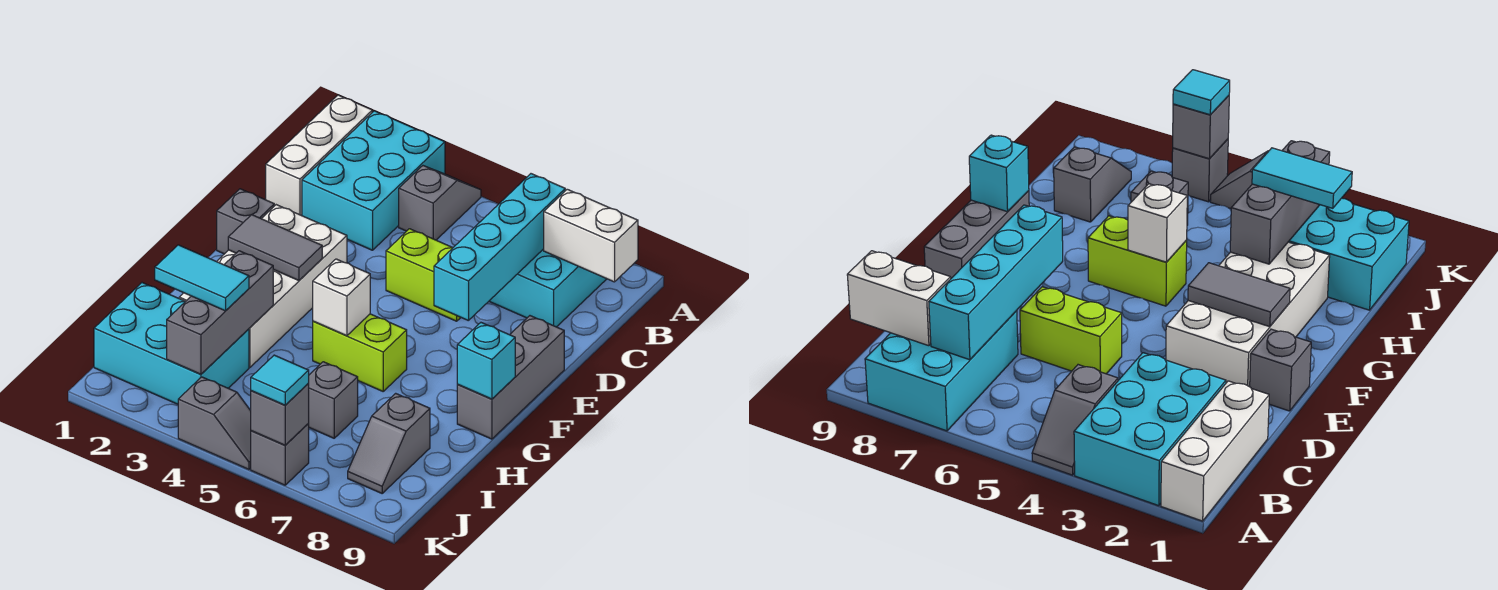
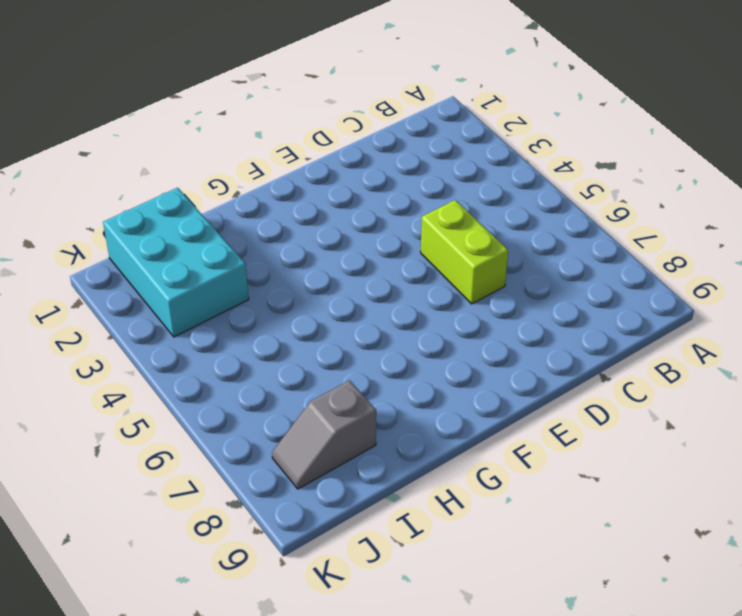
none -> white brick A1:C1 level 1
none -> cyan brick A2:C3 level 1
none -> grey slope A4:B4 level 1 top B

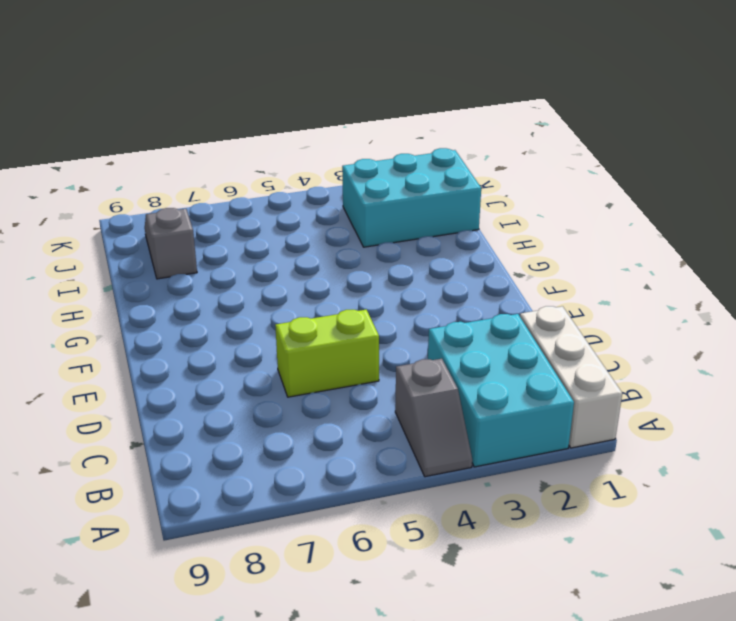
none -> cyan brick A7:C8 level 1
none -> grey brick E1 level 1
none -> white brick E2:H3 level 1

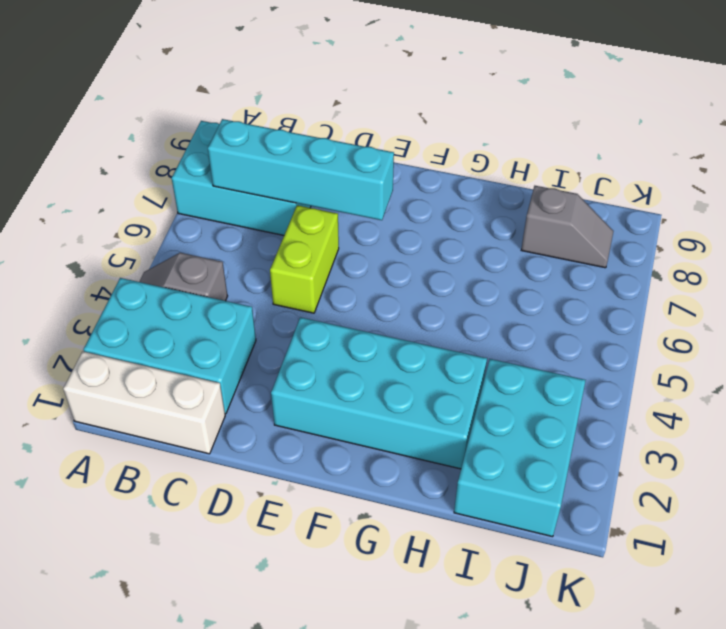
cyan brick E2:H3 level 1 -> white brick E2:H3 level 1
none -> grey brick E1 level 1
none -> grey brick E9:G9 level 1
none -> lime brick G5:G6 level 1

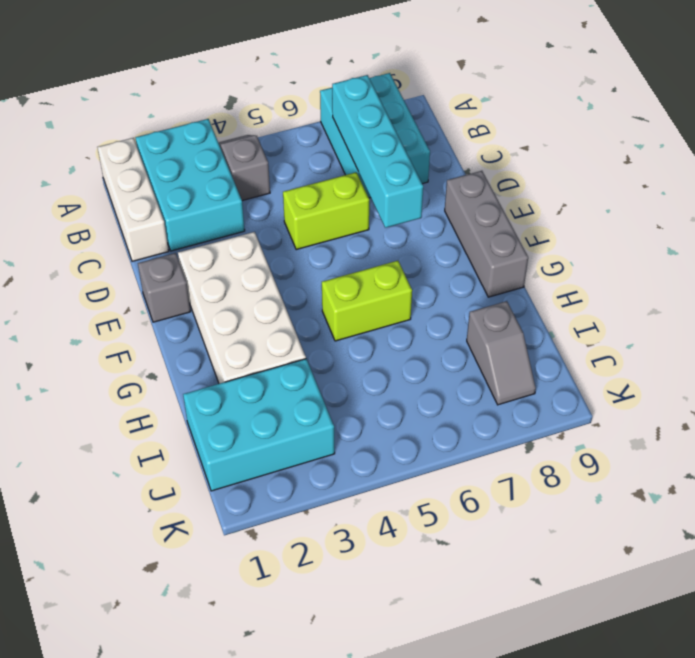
none -> grey brick I6 level 1
none -> grey slope K4:K5 level 1 top 4
none -> grey brick K6 level 1

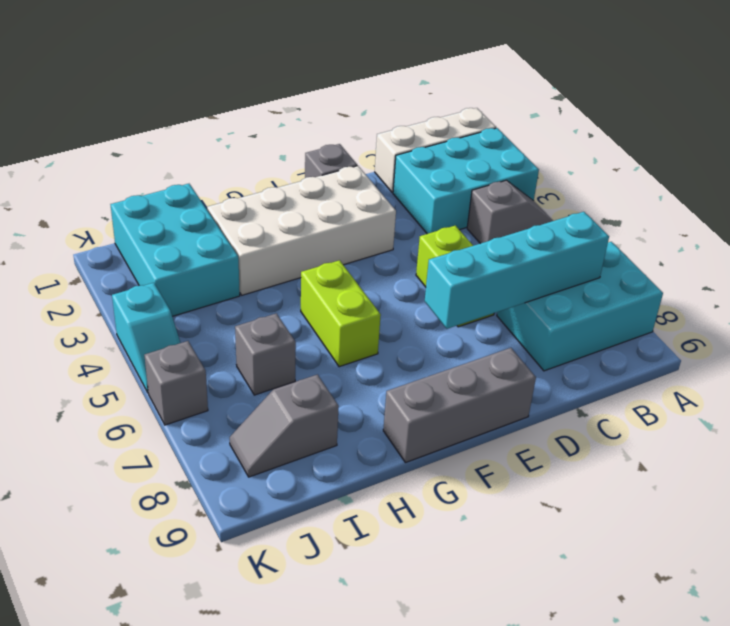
cyan slope K4:K5 level 1 top 4 -> grey slope K4:K5 level 1 top 4
none -> white brick B8:B9 level 2
none -> grey tile F2:F3 level 2
none -> white brick G5 level 2

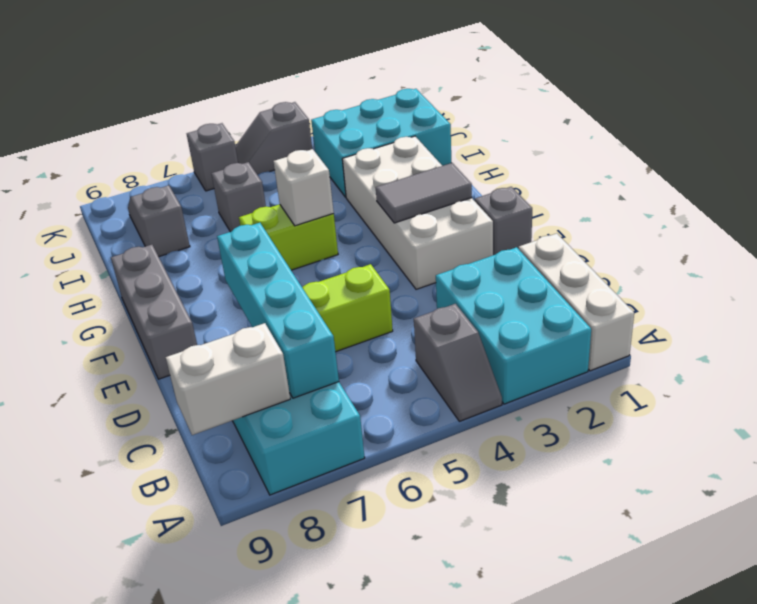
none -> cyan brick G9 level 2
none -> grey brick H3:J3 level 2
none -> grey brick K6 level 2

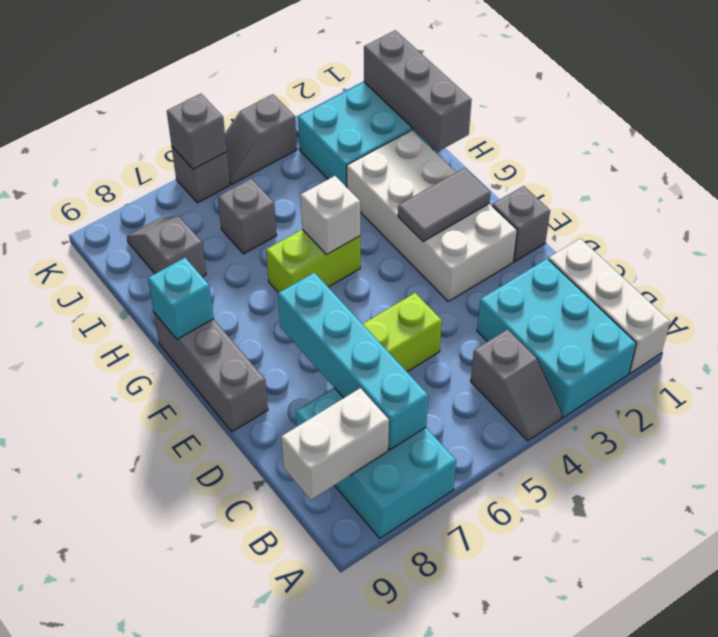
grey brick H1:J1 level 2 -> grey brick H3:J3 level 2
none -> cyan tile I2:I3 level 3
none -> cyan tile K6 level 3

